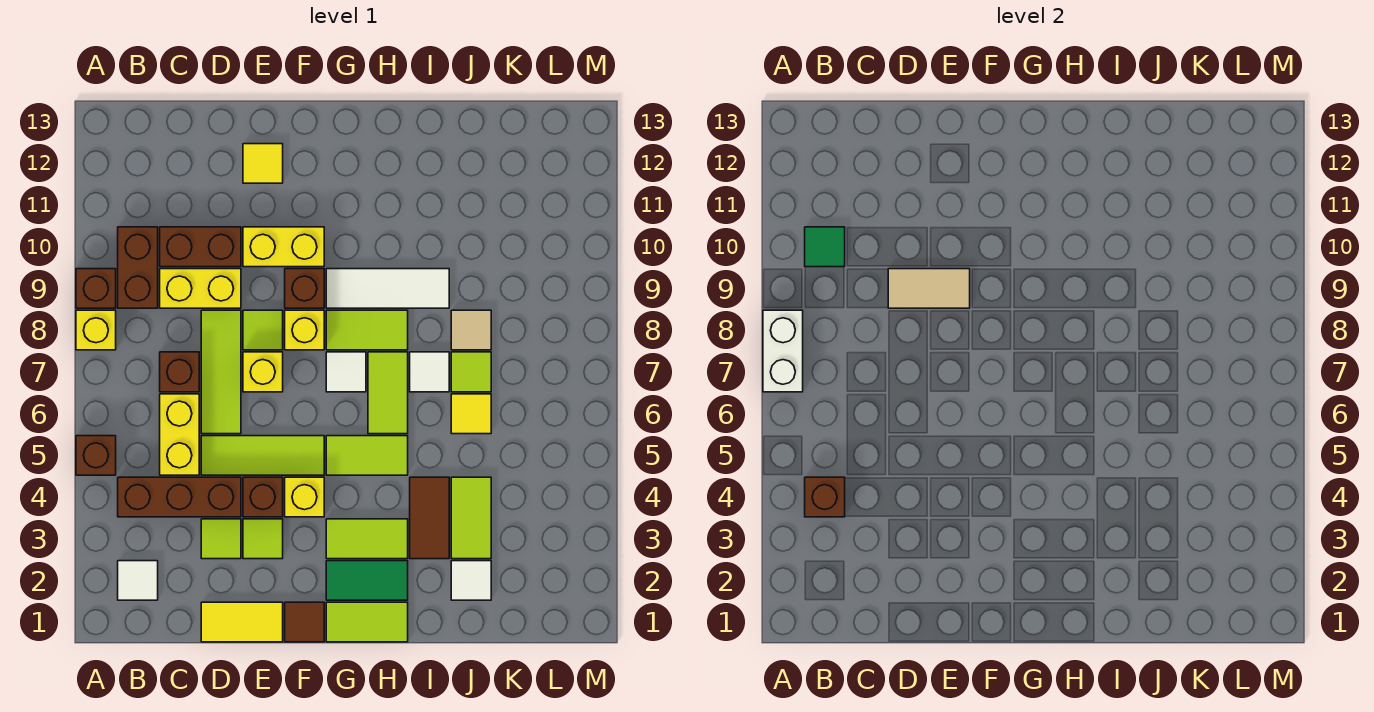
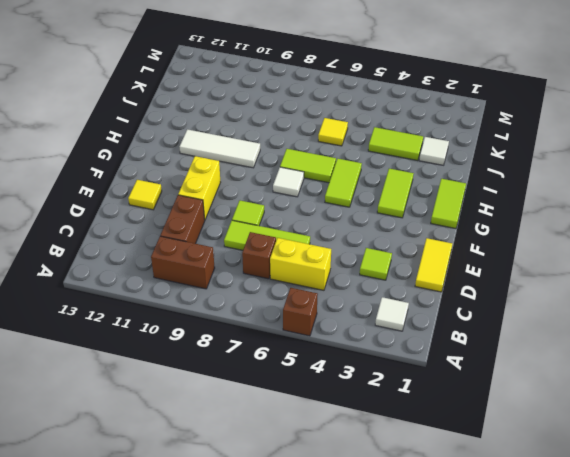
white tile H9:H11 level 1 -> white tile G9:I9 level 1
none -> yellow brick A8 level 1
none -> brown brick A9 level 1
none -> brown brick B4:D4 level 1
none -> yellow brick C9:D9 level 1

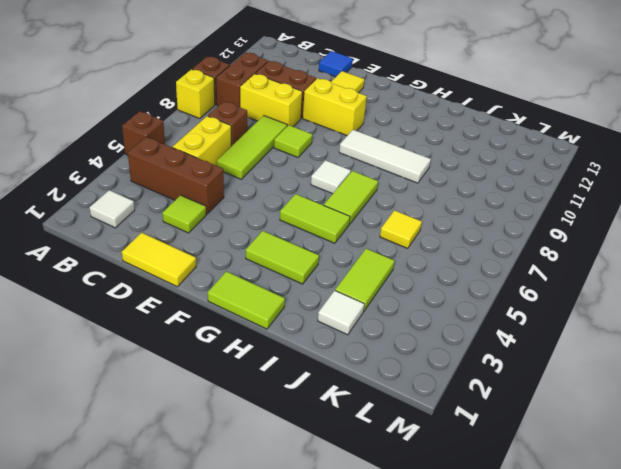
blue tile D13 level 1 -> none
none -> lime tile D5:F5 level 1
none -> lime tile E3 level 1
none -> brown brick E4 level 1
none -> yellow brick E7 level 1

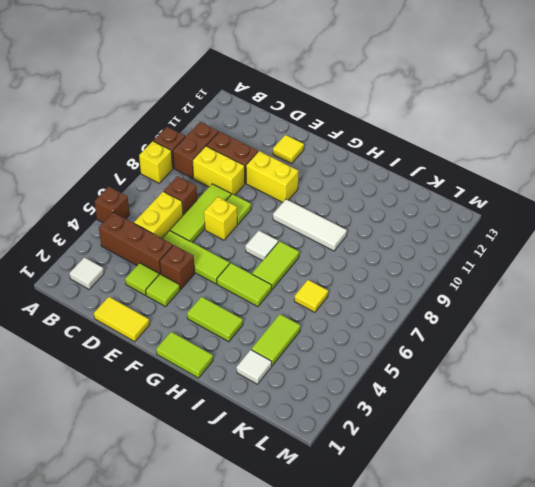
none -> brown tile F1 level 1
none -> yellow brick F4 level 1
none -> yellow brick F8 level 1
none -> brown brick F9 level 1

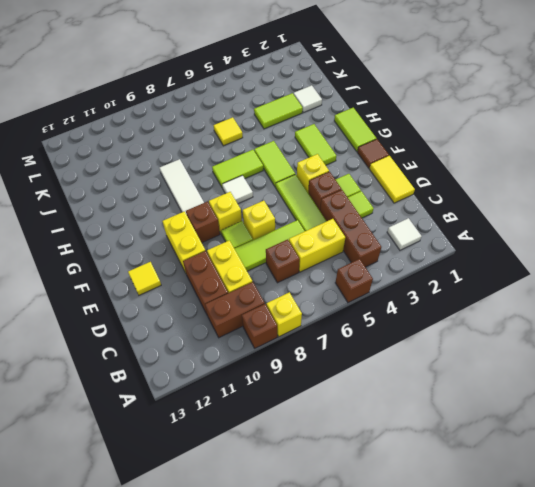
none -> green tile G2:H2 level 1
none -> lime tile G8:H8 level 1
none -> brown tile I3:I4 level 1
none -> white tile I7 level 1

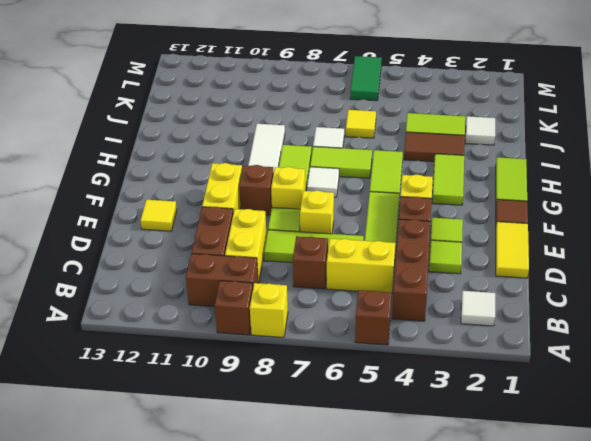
green tile L6:M6 level 1 -> green tile G2:H2 level 1
none -> lime tile J7 level 1
none -> tan tile J8 level 1
none -> white brick A7:A8 level 2
none -> brown brick B4 level 2

